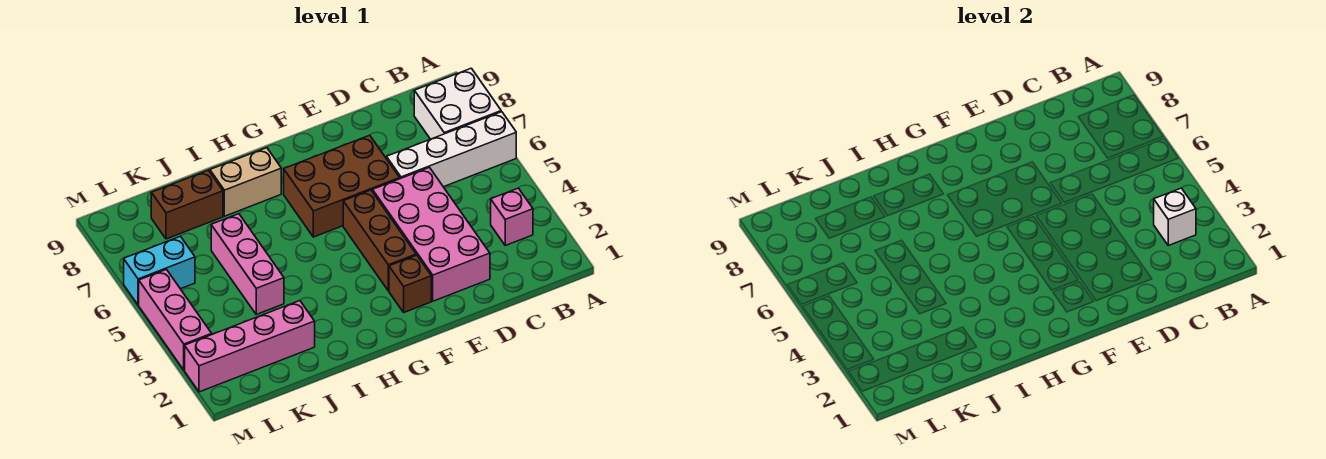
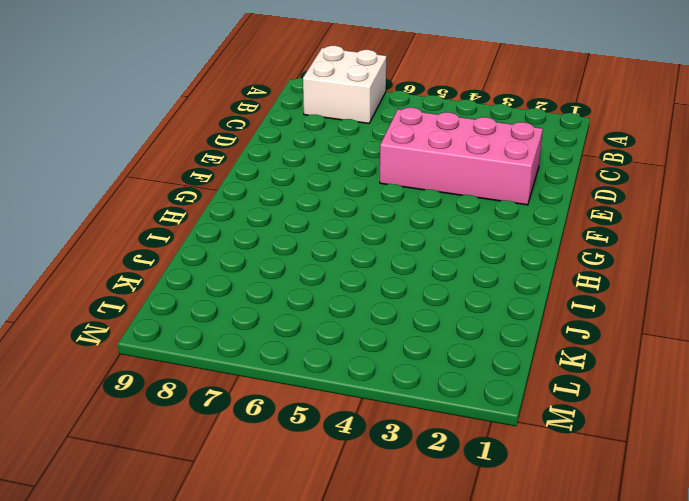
none -> white brick A6:D6 level 1
none -> pink brick B3 level 1
none -> brown brick E6:G7 level 1

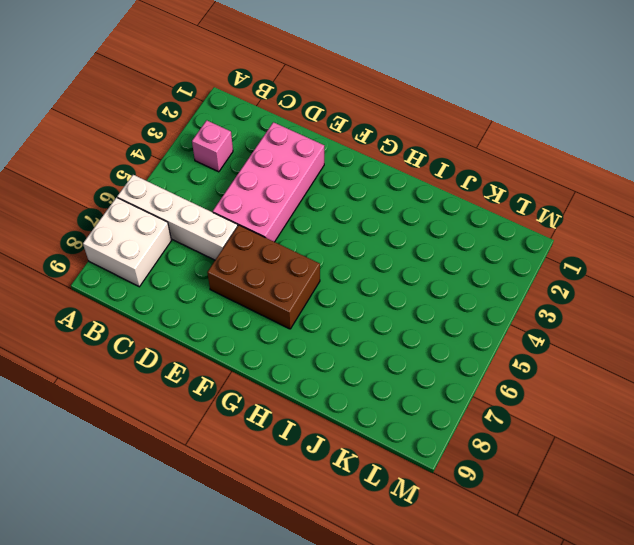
none -> brown brick F2 level 1
none -> brown brick F3:F5 level 1
none -> tan brick H8:I8 level 1

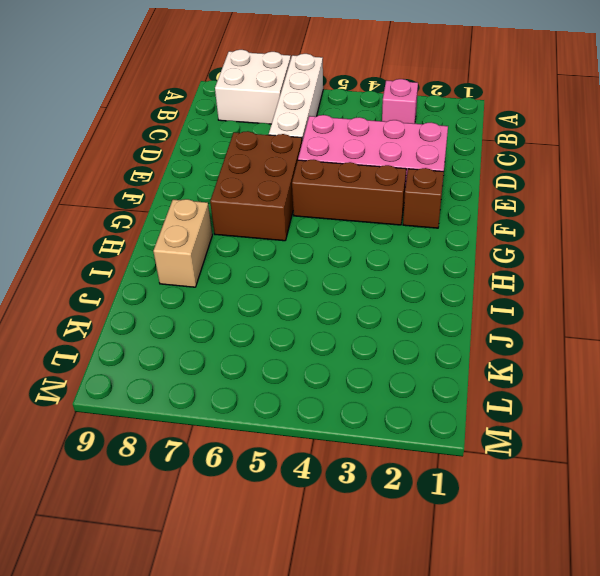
none -> pink brick J2:M2 level 1
none -> pink brick J4:J6 level 1
none -> brown brick J8:K8 level 1

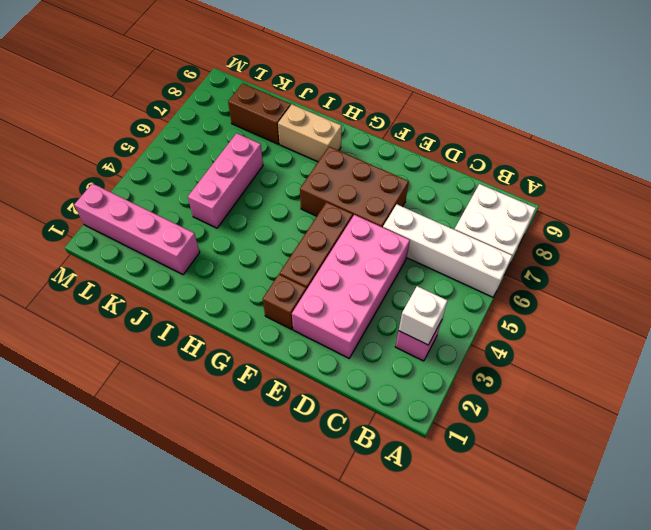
none -> cyan brick L6:M6 level 1
none -> pink brick M3:M5 level 1

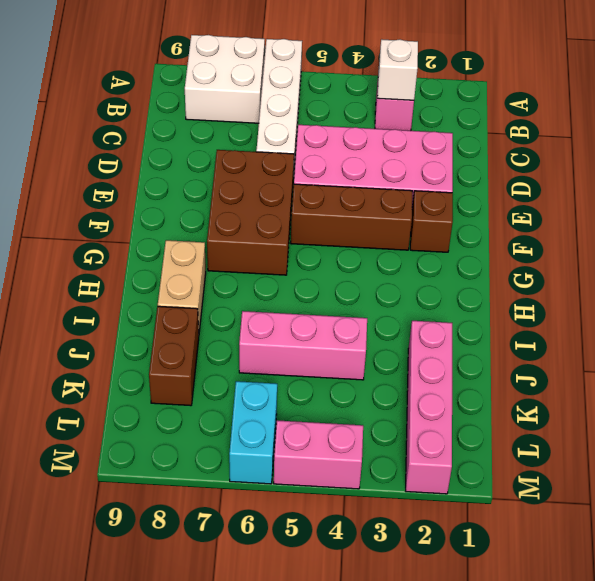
pink brick M4:M5 level 1 -> pink brick M3:M5 level 1

